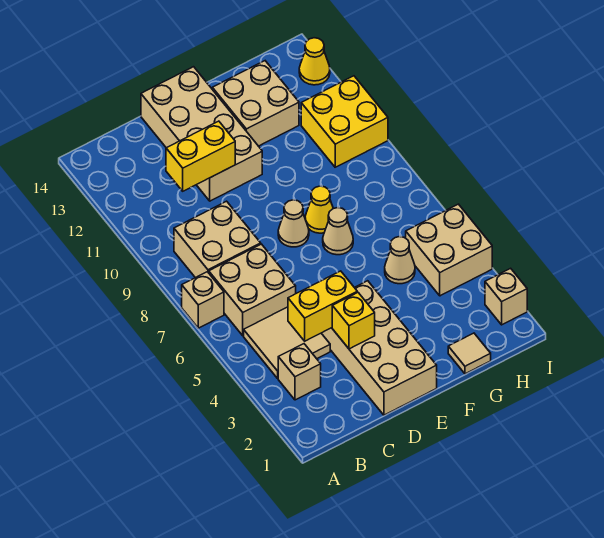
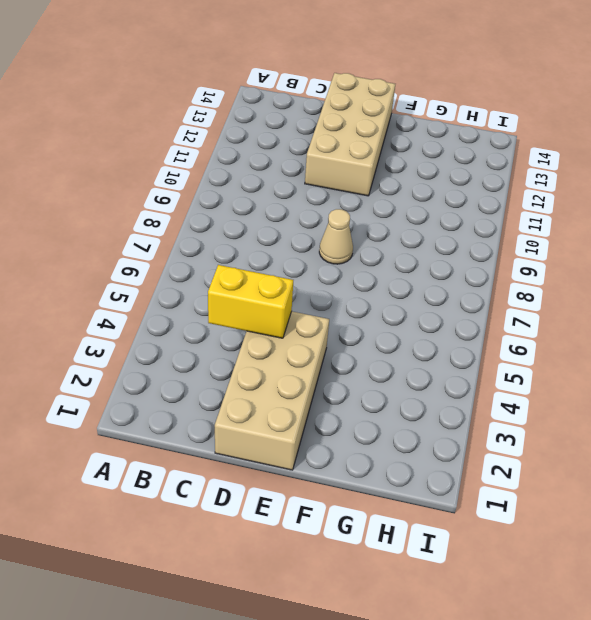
none -> tan brick A7 level 1
none -> tan brick B3 level 1
none -> tan tile B4:C5 level 1

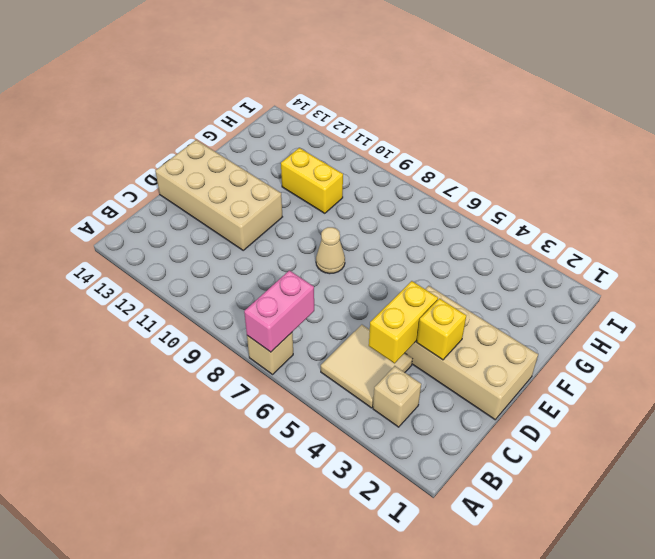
pink brick A7:B7 level 2 -> none
yellow brick G10:G11 level 1 -> yellow brick C11:D11 level 2
none -> tan brick B6:C7 level 1
none -> tan brick B8:C9 level 1
none -> tan cone F7 level 1

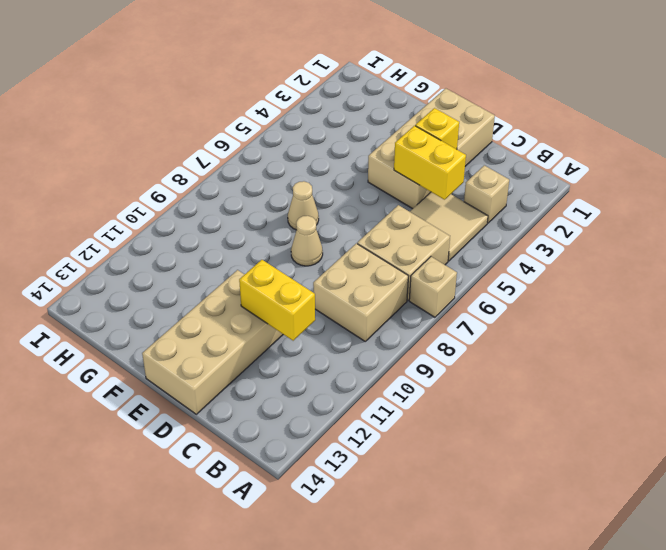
none -> yellow cone F8 level 1
none -> tan brick F12:G13 level 1
none -> tan tile G1 level 1

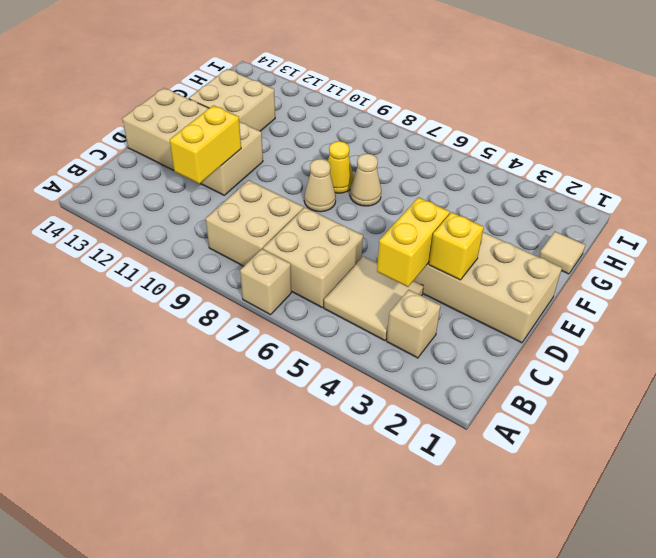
none -> tan cone G5 level 1
none -> tan brick H4:I5 level 1
none -> yellow brick H10:I11 level 1

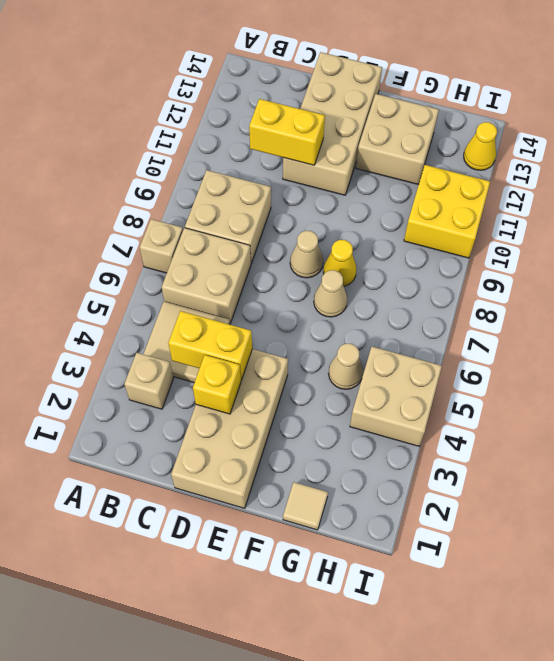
none -> tan brick I2 level 1

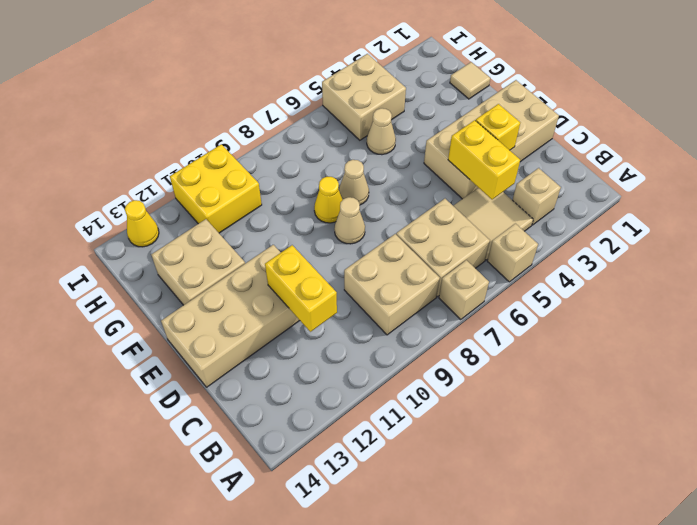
tan brick A5 level 1 -> tan brick I2 level 1

